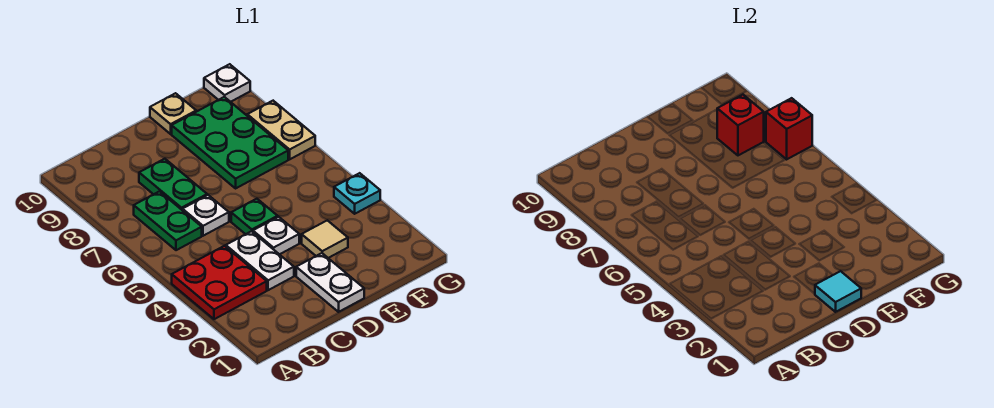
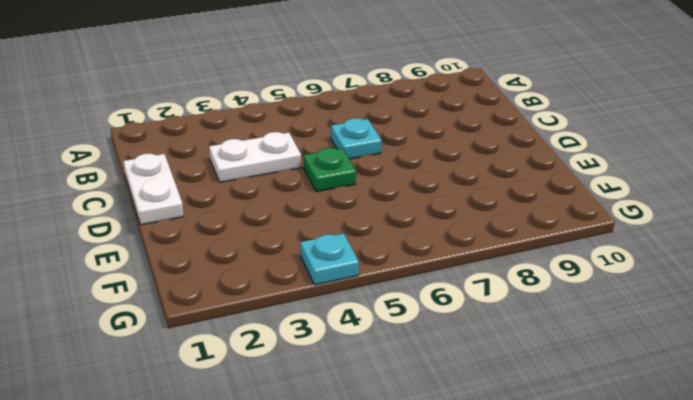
white plate C1:D1 level 1 -> white plate D1:D2 level 1
cyan plate C6 level 1 -> white plate C6 level 1
none -> red plate A3:B4 level 1
none -> green plate B6:B7 level 1
none -> green plate C7:C8 level 1

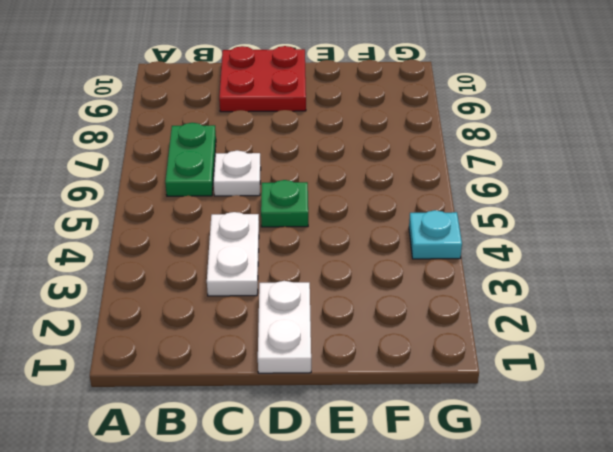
red plate C9:D10 level 1 -> red plate A3:B4 level 1
none -> green plate C7:C8 level 1
none -> white plate D4 level 1
none -> tan tile E3 level 1

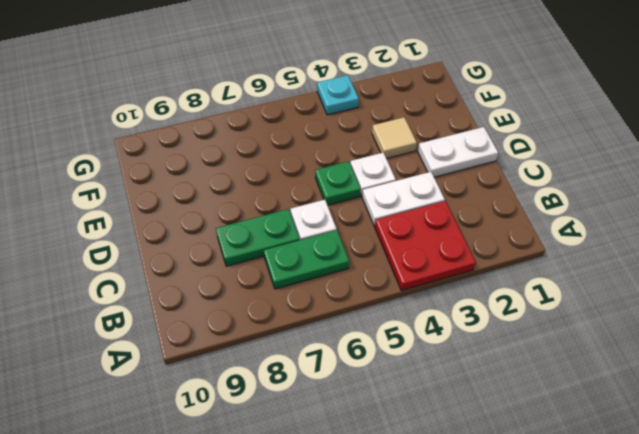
none -> green plate E7:F9 level 1
none -> tan plate E10 level 1
none -> tan plate G7:G8 level 1

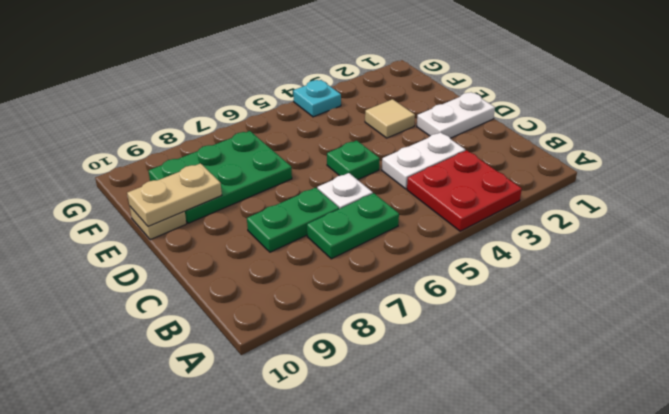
tan plate E9:E10 level 2 -> tan plate G7:G8 level 1
none -> white plate D4 level 1
none -> white plate G10 level 1
none -> cyan tile D1 level 2

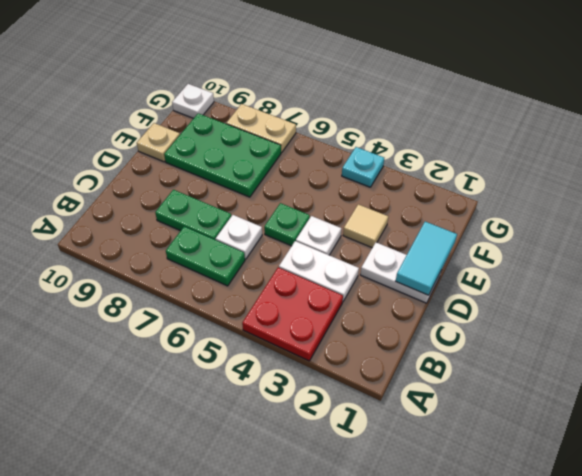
cyan tile D1:E1 level 2 -> cyan tile D1 level 2
none -> red brick F8 level 2
none -> red brick G7 level 2

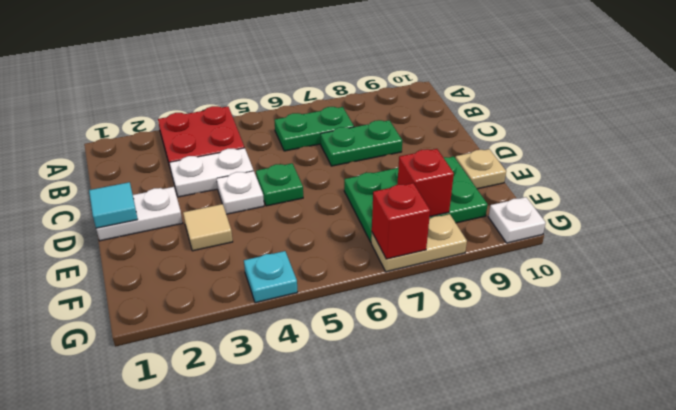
none -> white plate C6 level 1

